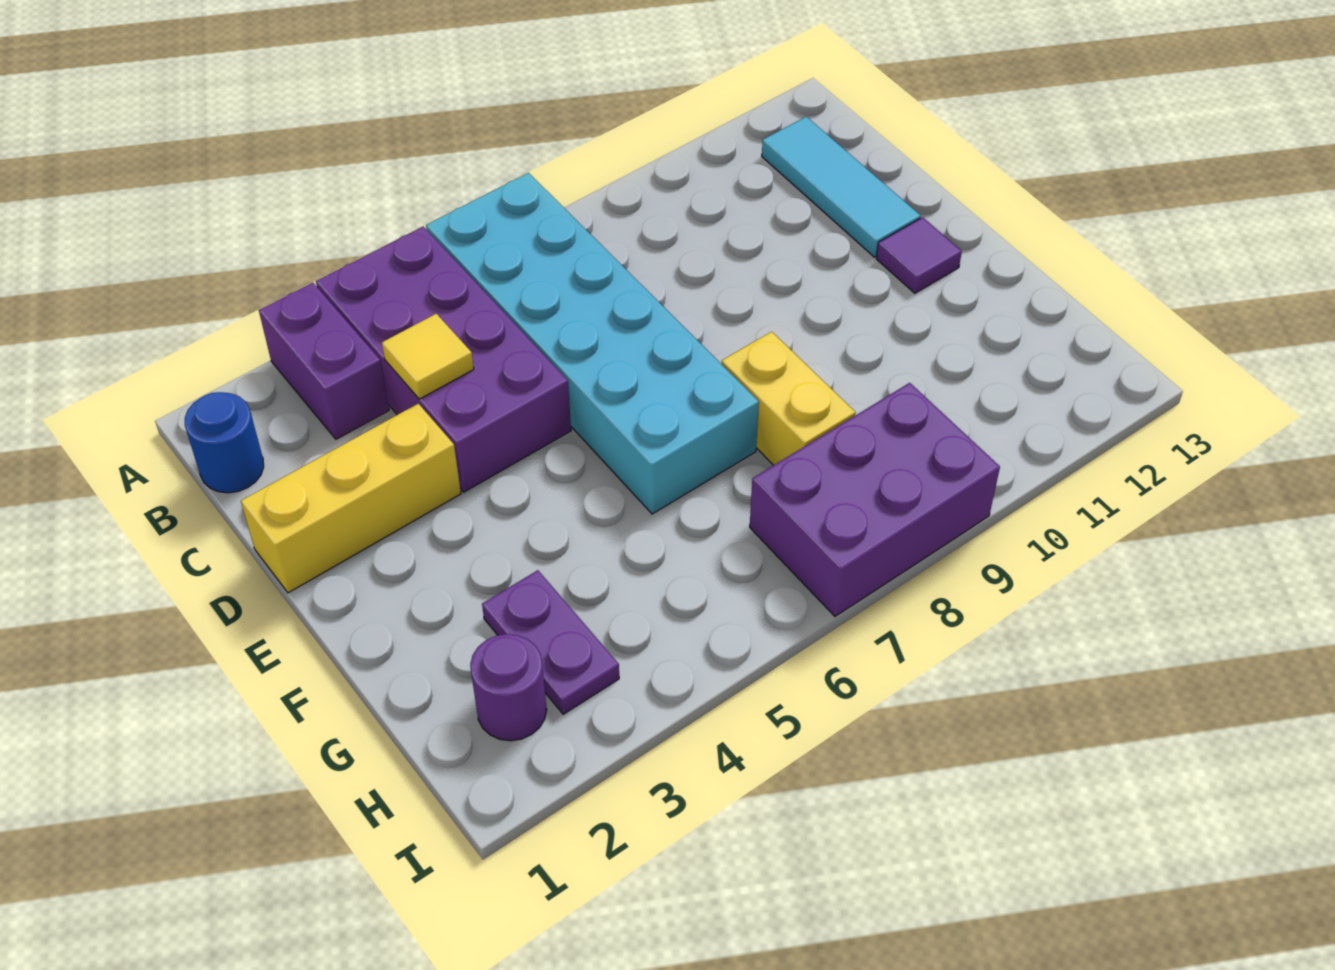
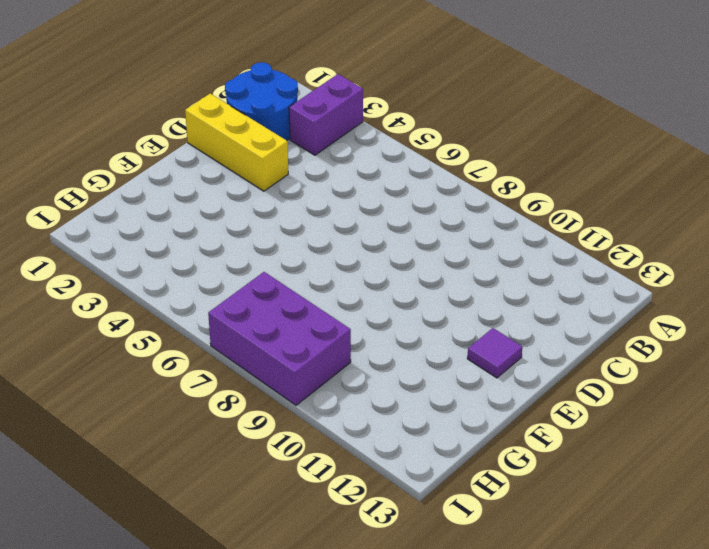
blue round brick B1:C2 level 1 -> blue round brick B1 level 1
none -> purple brick A4:D5 level 1
none -> cyan brick A6:F7 level 1
none -> cyan tile B12:D12 level 1

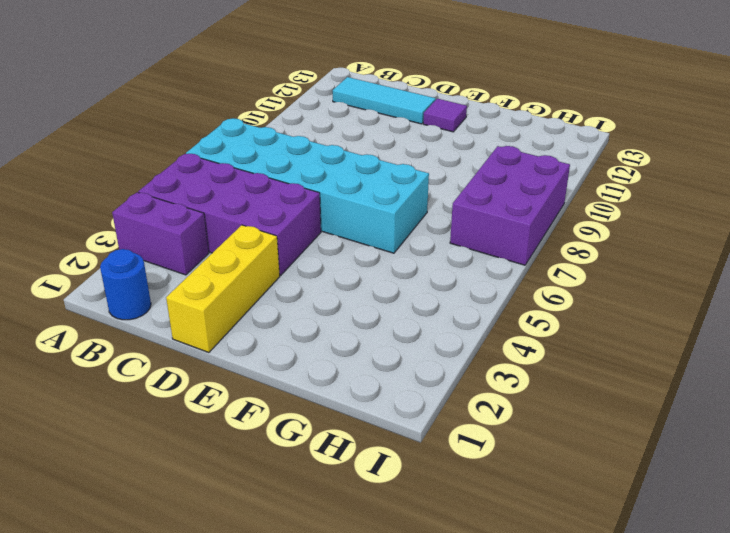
none -> yellow brick F8:G8 level 1
none -> purple plate G3:H3 level 1
none -> purple round brick H2 level 1

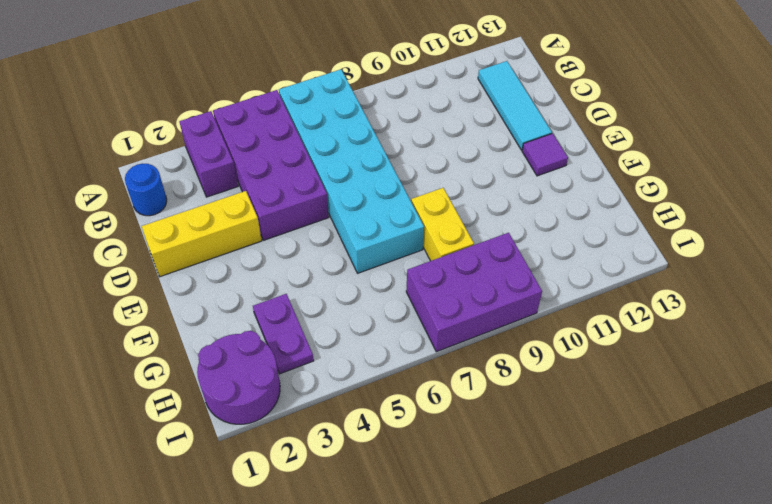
purple round brick H1:I2 level 1 -> purple round brick H2 level 1
none -> yellow tile C4 level 2

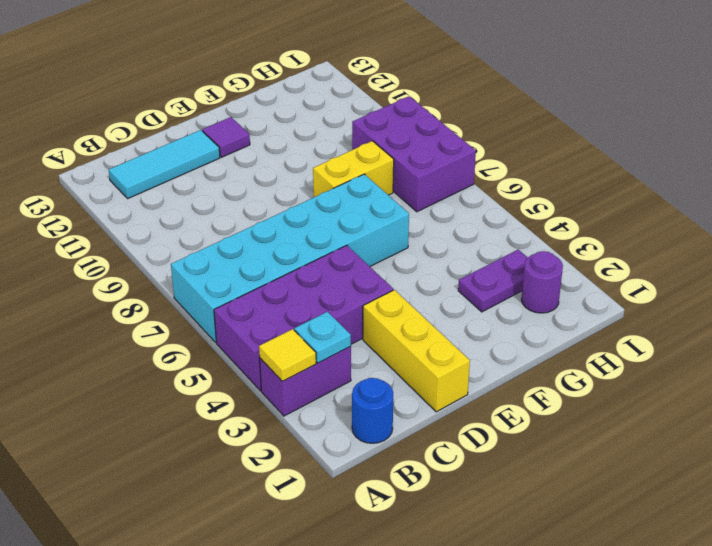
yellow tile A3 level 2 -> yellow tile C4 level 2
cyan plate B3 level 2 -> none

